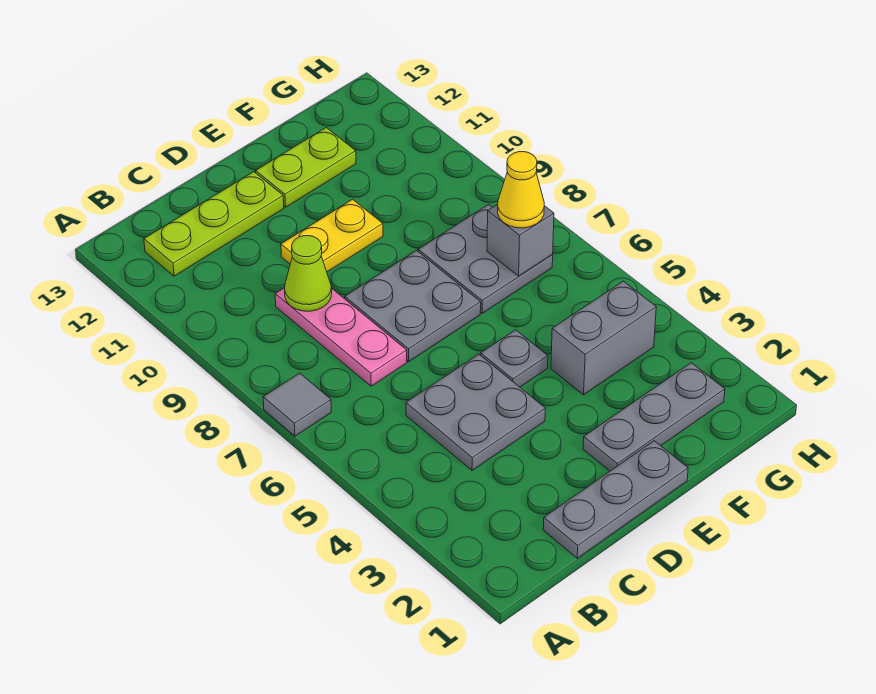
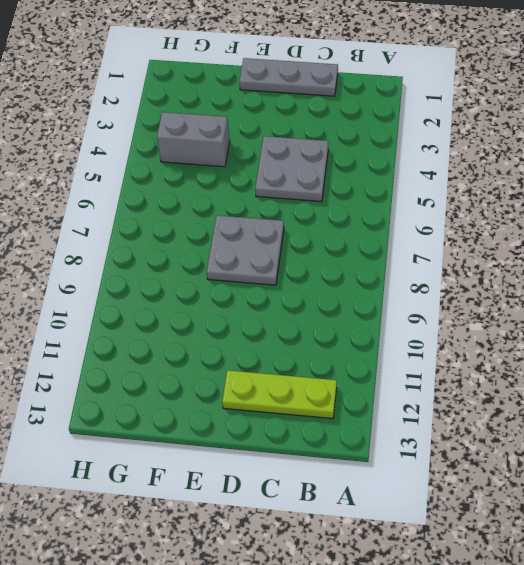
none -> grey tile A7 level 1
none -> pink plate C7:C9 level 1
none -> yellow plate D10:E10 level 1

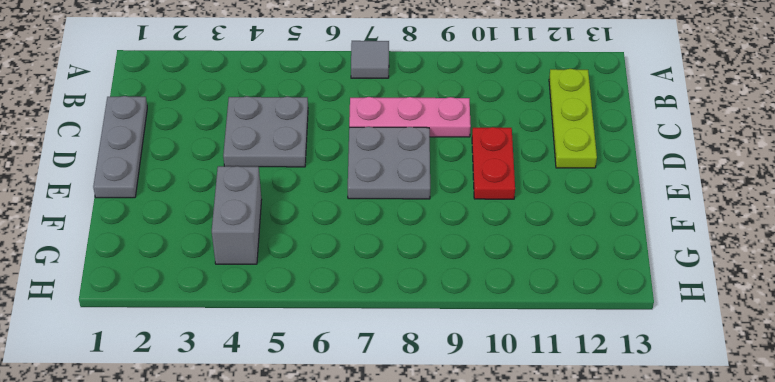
red plate D10:E10 level 1 -> yellow plate D10:E10 level 1
none -> grey plate E2:G2 level 1
none -> grey plate E5 level 1
none -> lime plate E12:F12 level 1

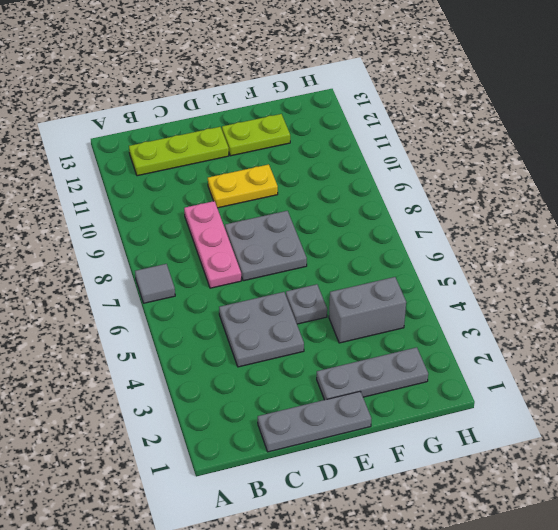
none -> grey plate F7:G8 level 1
none -> lime cone C9 level 2
none -> grey brick G7 level 2

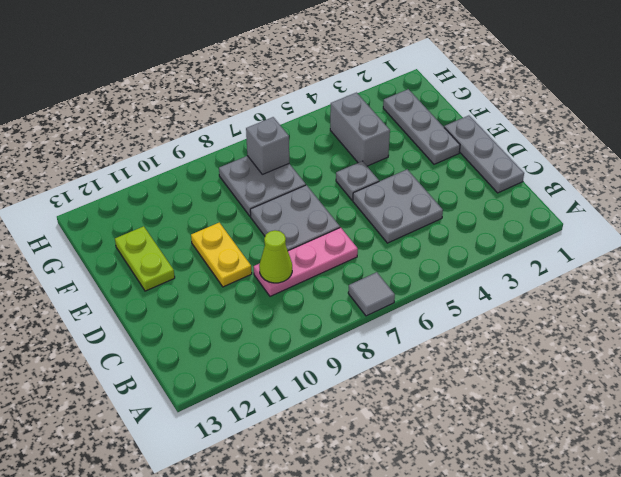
none -> lime plate B12:D12 level 1
none -> yellow cone G7 level 3

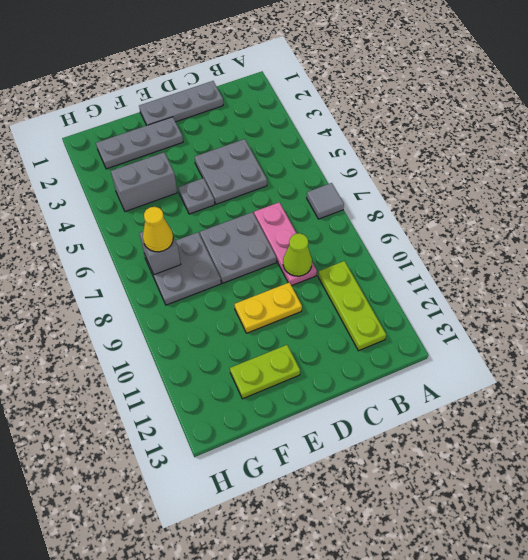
lime plate B10:B12 level 1 -> lime plate B12:D12 level 1

